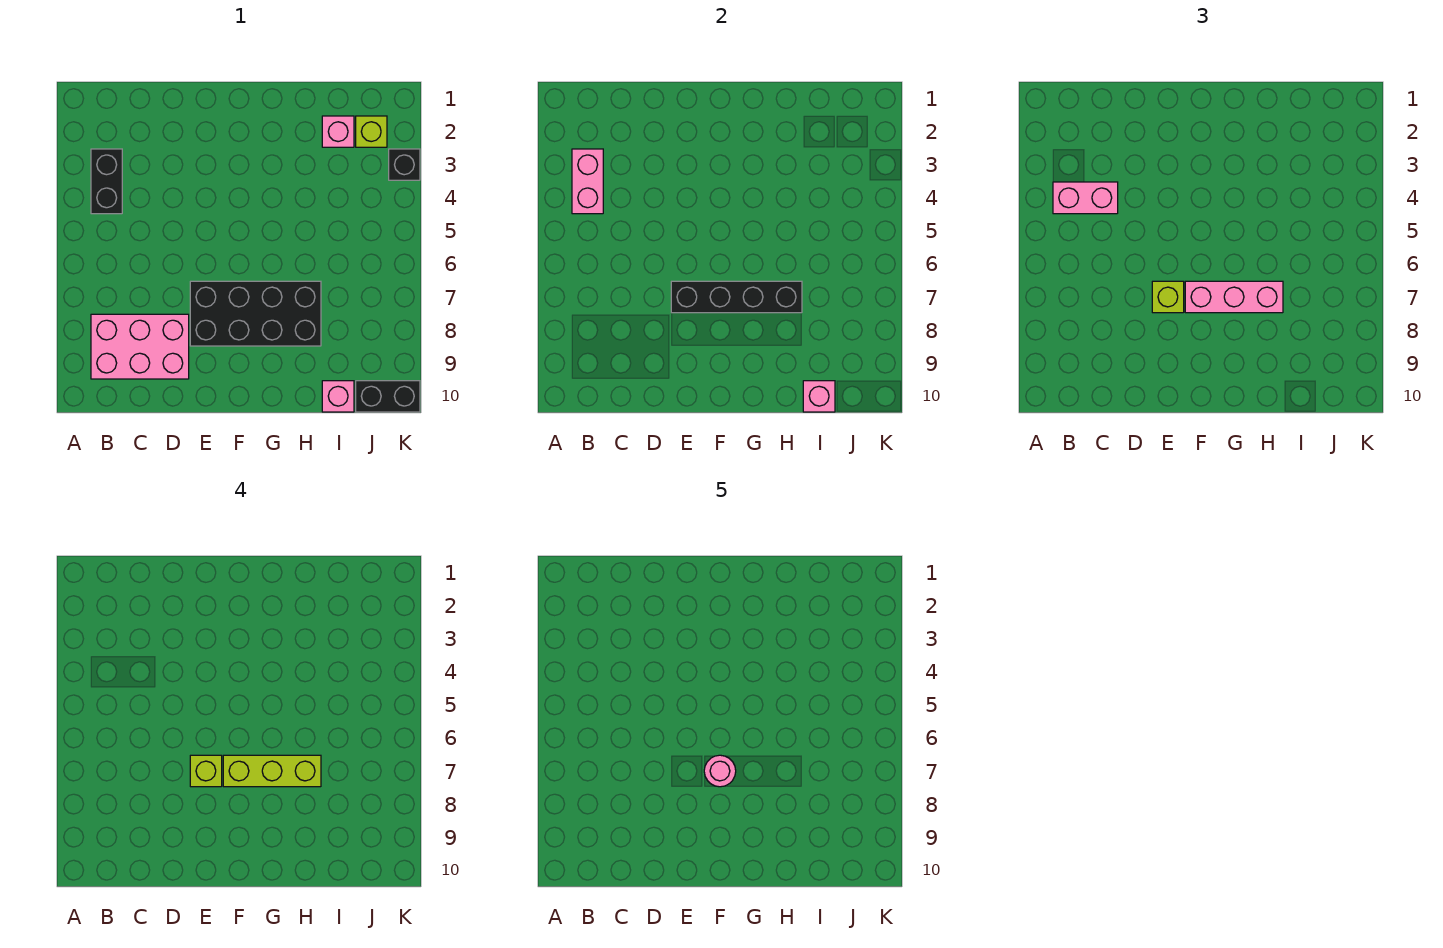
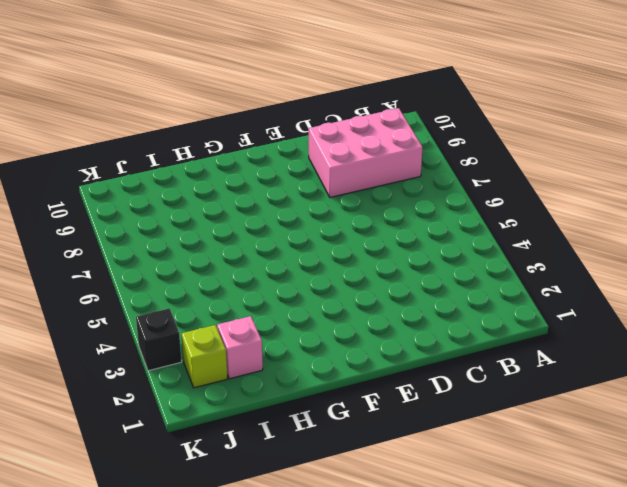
none -> black brick B3:B4 level 1
none -> black brick E7:H8 level 1
none -> pink brick I10 level 1

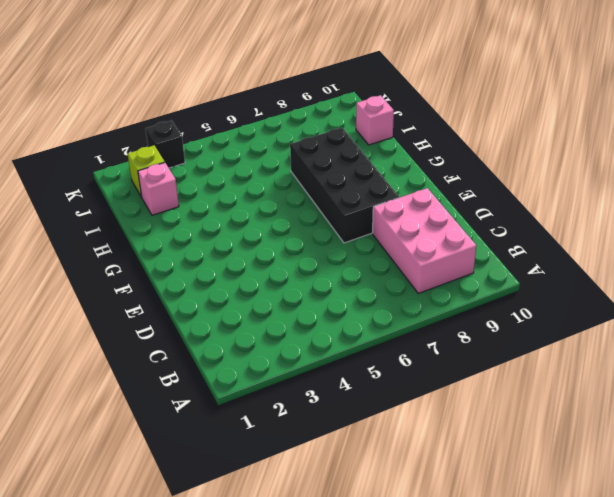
none -> black brick B3:B4 level 1
none -> black brick J10:K10 level 1
none -> pink brick B3:B4 level 2

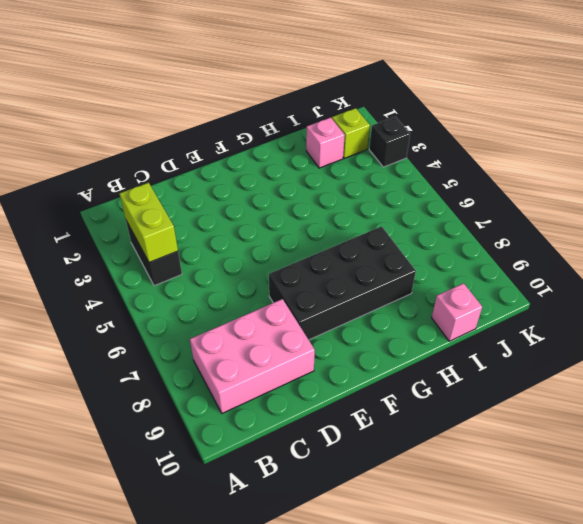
lime brick B3:B4 level 2 -> pink brick B3:B4 level 2
none -> black brick J10:K10 level 1
none -> black brick E7:H7 level 2
none -> pink brick I10 level 2

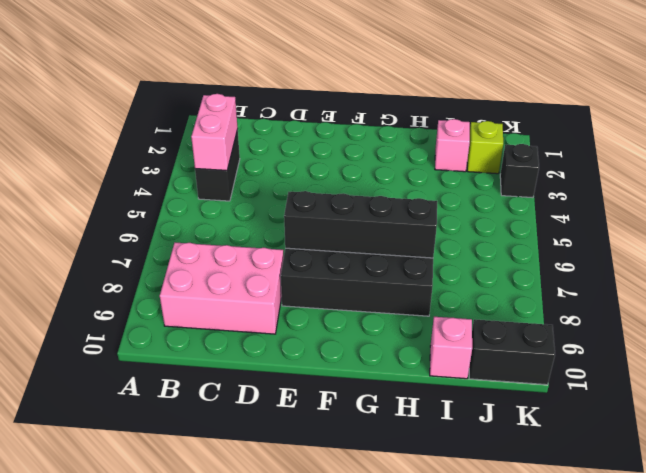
none -> pink brick I10 level 2
none -> pink brick B4:C4 level 3
none -> lime brick E7 level 3

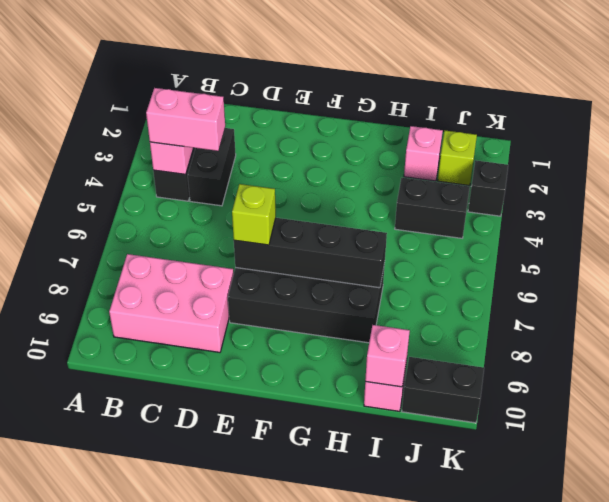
black brick C3:C4 level 1 -> none
black brick I4:J4 level 1 -> none
none -> pink brick F7:H7 level 3
none -> lime brick E7 level 4
none -> lime brick F7:H7 level 4

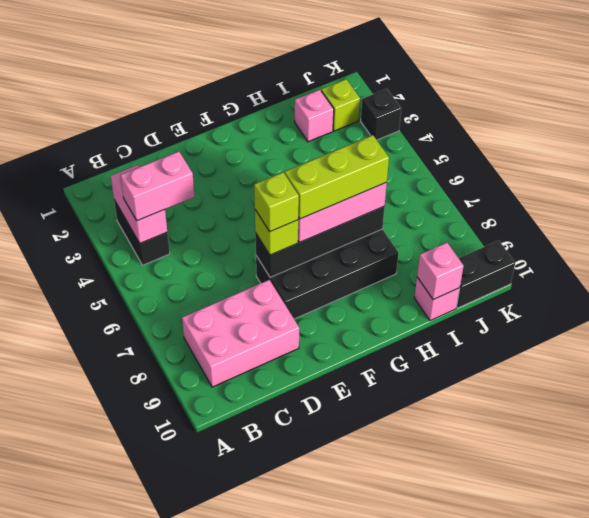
none -> pink round brick F7 level 5

